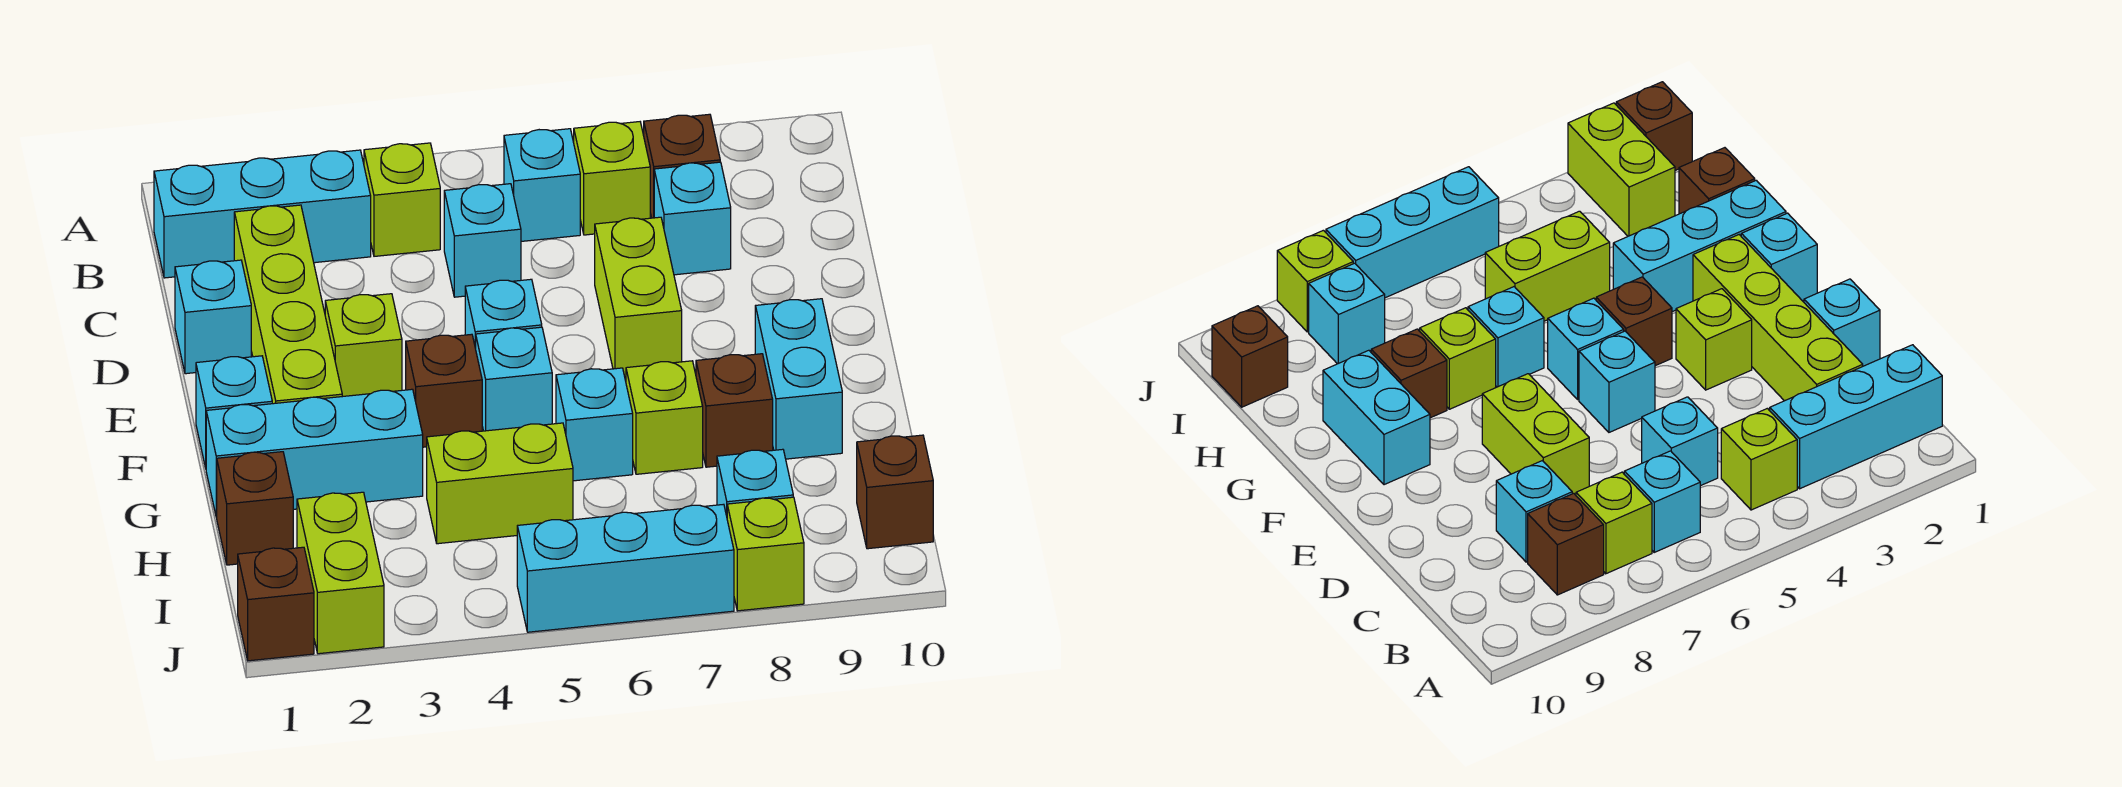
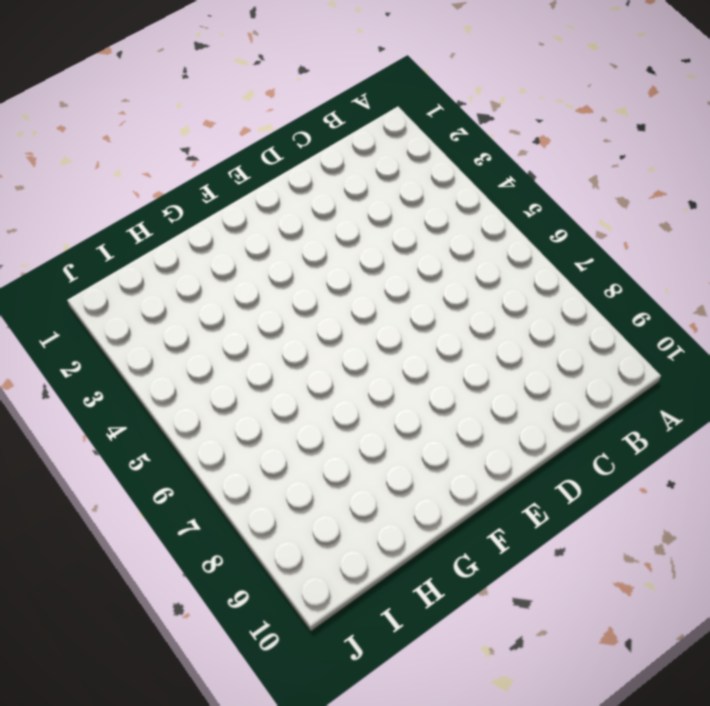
none -> cyan brick B1:B3 level 1
none -> lime brick B4 level 1
none -> cyan brick B6 level 1

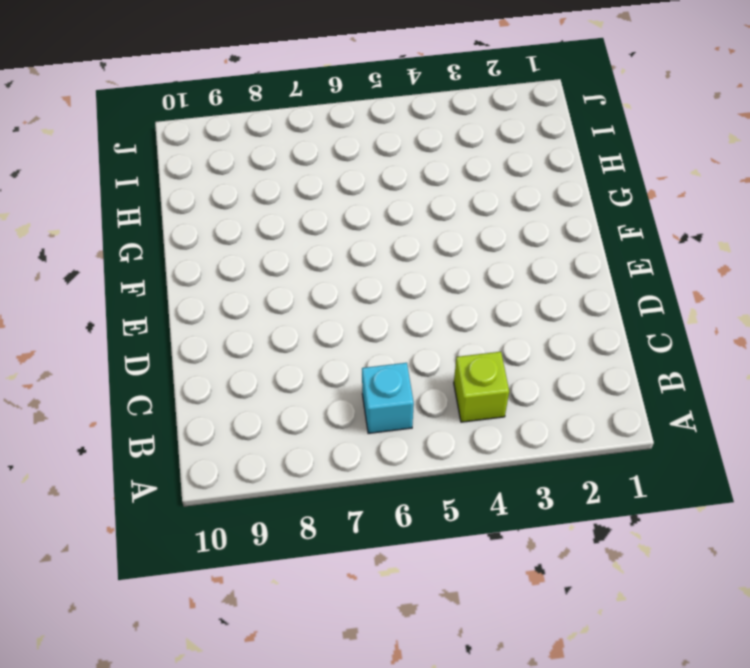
none -> cyan brick B1:B3 level 1
none -> lime brick B7 level 1
none -> brown brick B8 level 1

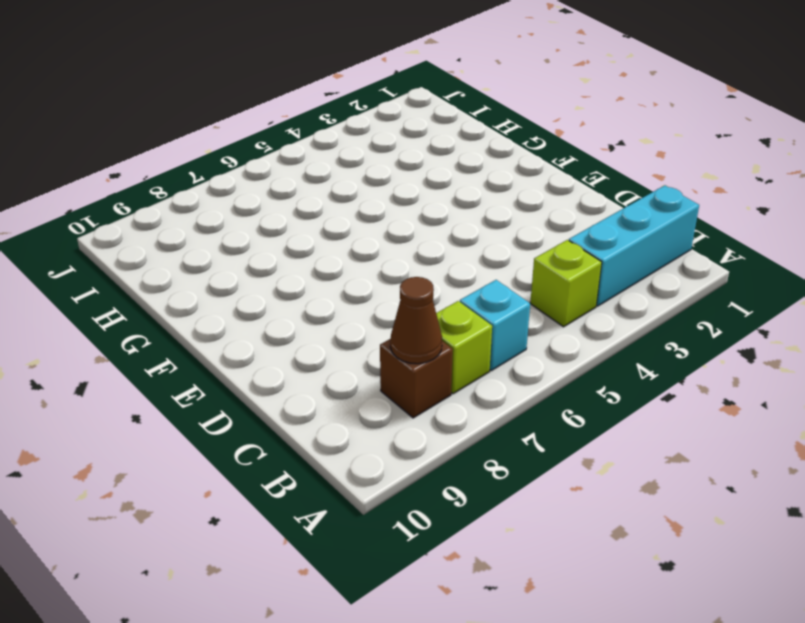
brown cone B8 level 2 -> none
none -> lime brick C2:F2 level 1
none -> cyan brick C5 level 1
none -> cyan brick C8 level 1

